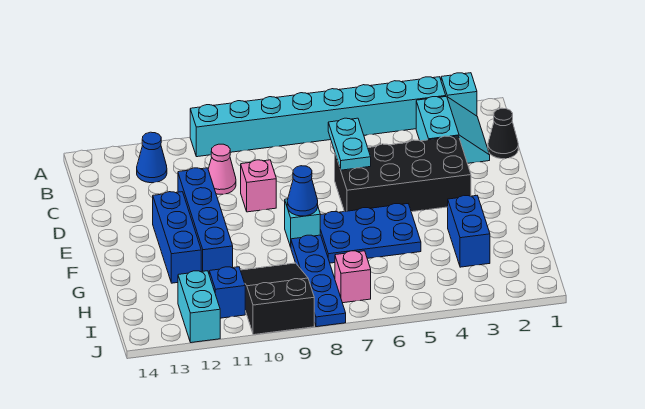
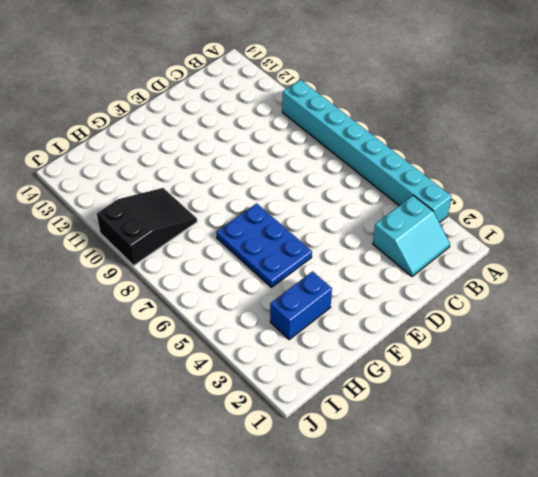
none -> cyan brick A2 level 1
none -> blue cone B12 level 1
none -> black cone C1 level 1

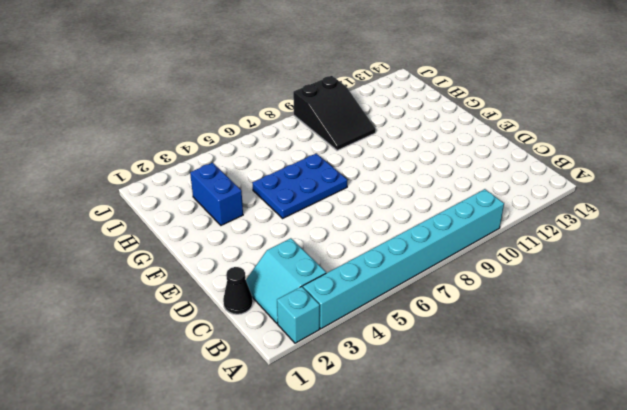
none -> blue cone B12 level 1
none -> pink cone C10 level 1
none -> black brick D3:E6 level 1

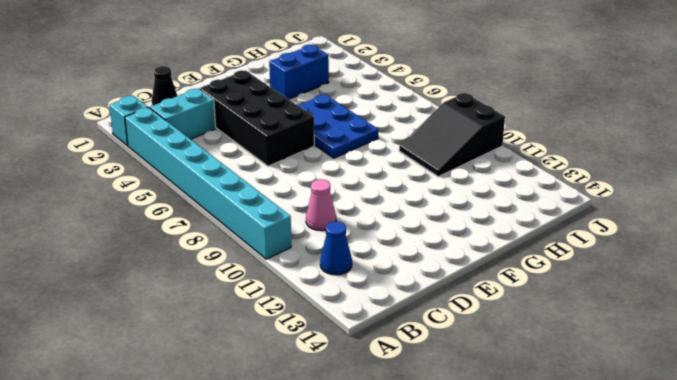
none -> pink brick D9 level 1
none -> blue brick D11:G11 level 1
none -> blue brick E12:G12 level 1

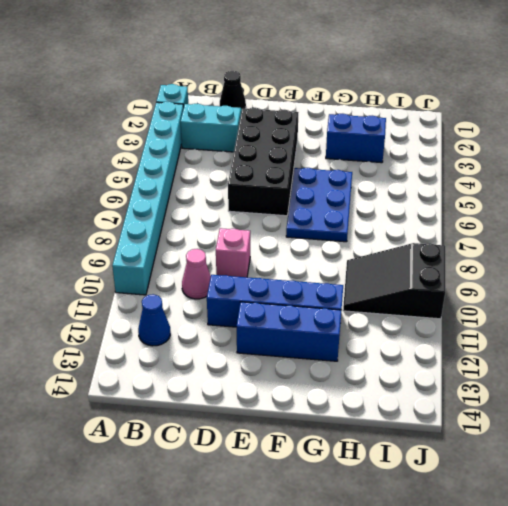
none -> cyan brick F8 level 1
none -> blue plate G8:J8 level 1
none -> pink brick I7 level 1

